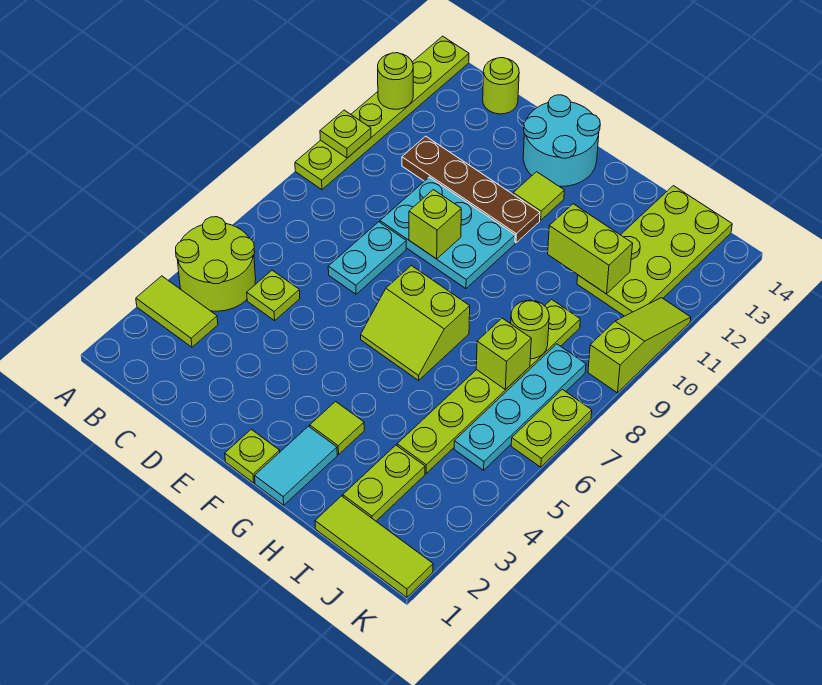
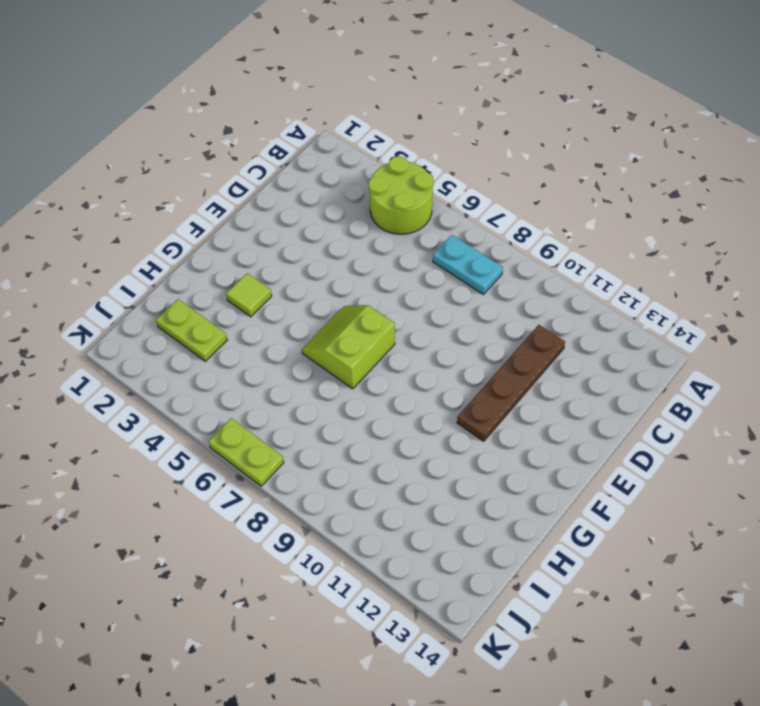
cyan plate B7:B8 level 1 -> cyan plate D7:D8 level 1
none -> lime tile A3:B3 level 1
none -> lime plate A9:A14 level 1
none -> lime plate C5 level 1

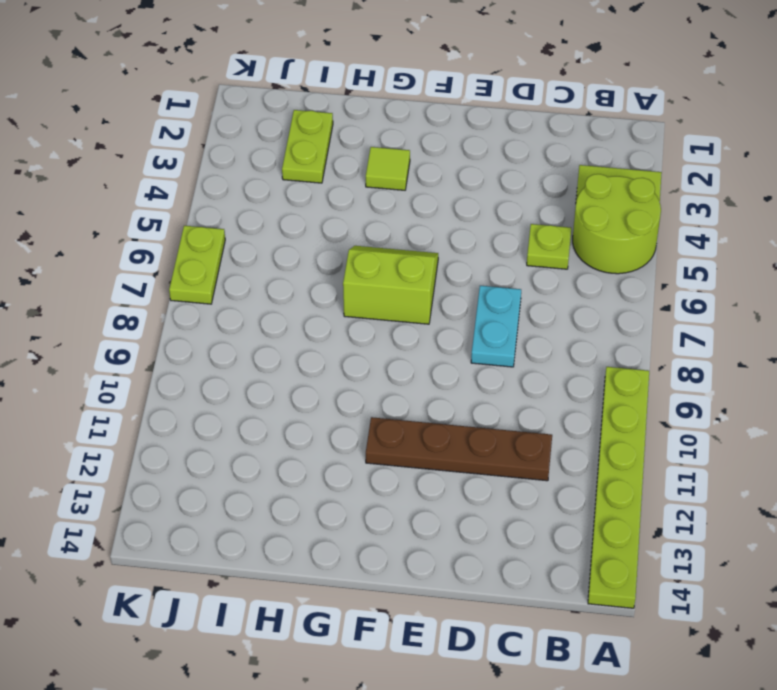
none -> lime round brick C14 level 1
none -> cyan plate D9:F10 level 1
none -> cyan round brick E13:F14 level 1

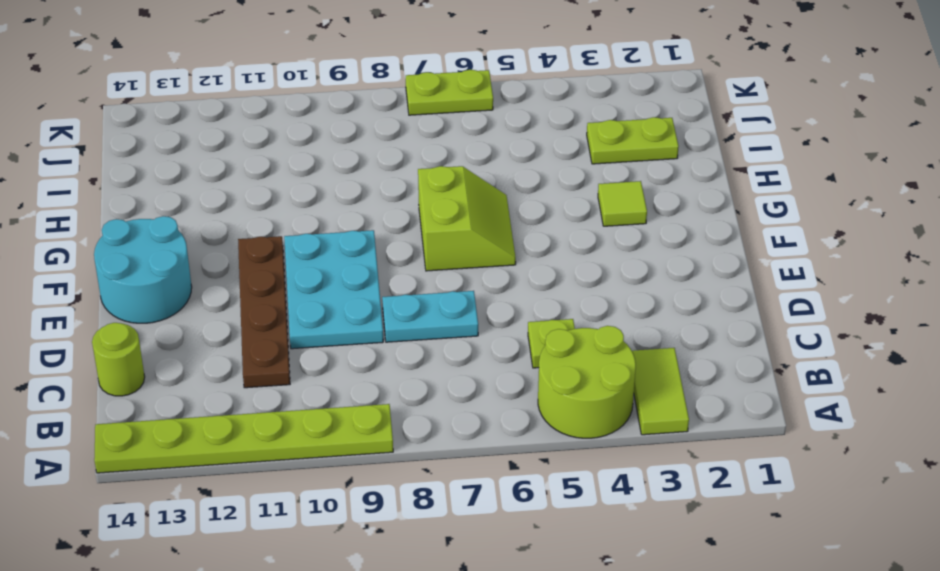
none -> lime plate F1 level 1
none -> lime tile F12 level 1
none -> cyan tile G1:G2 level 1

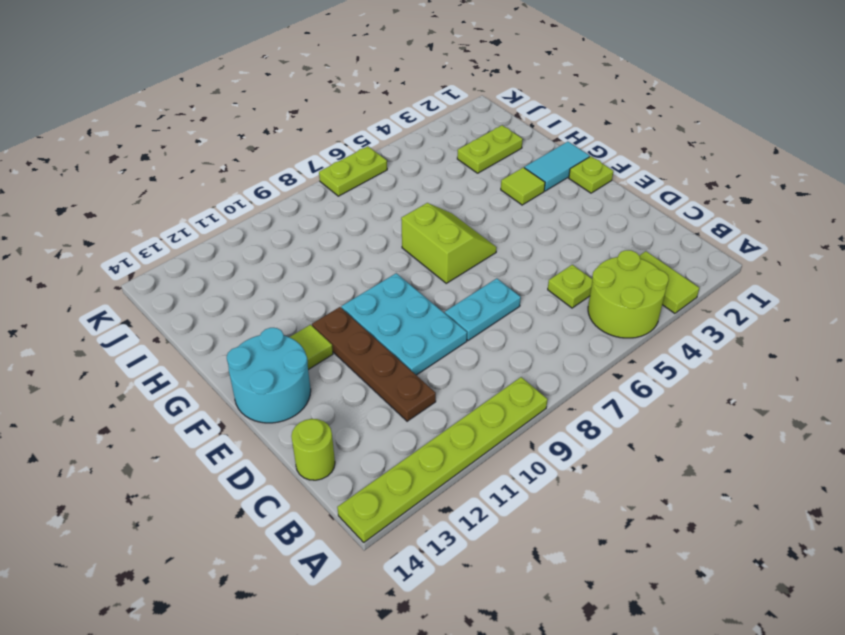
none -> lime tile I1:K1 level 1
none -> lime plate I4:I9 level 1
none -> lime plate I11:J14 level 1

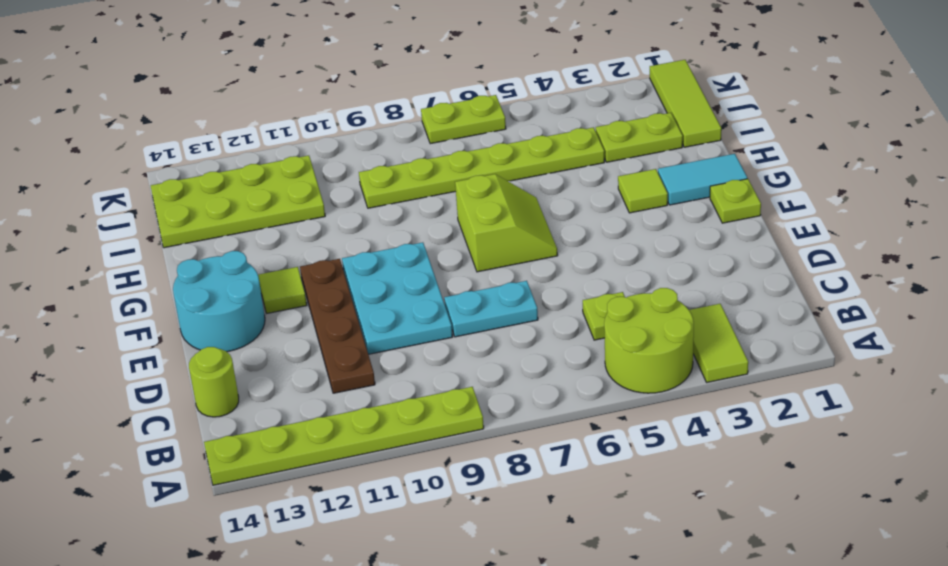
none -> cyan plate J5:J8 level 1
none -> lime slope K9:K11 level 1 top 9
none -> lime plate A10 level 2

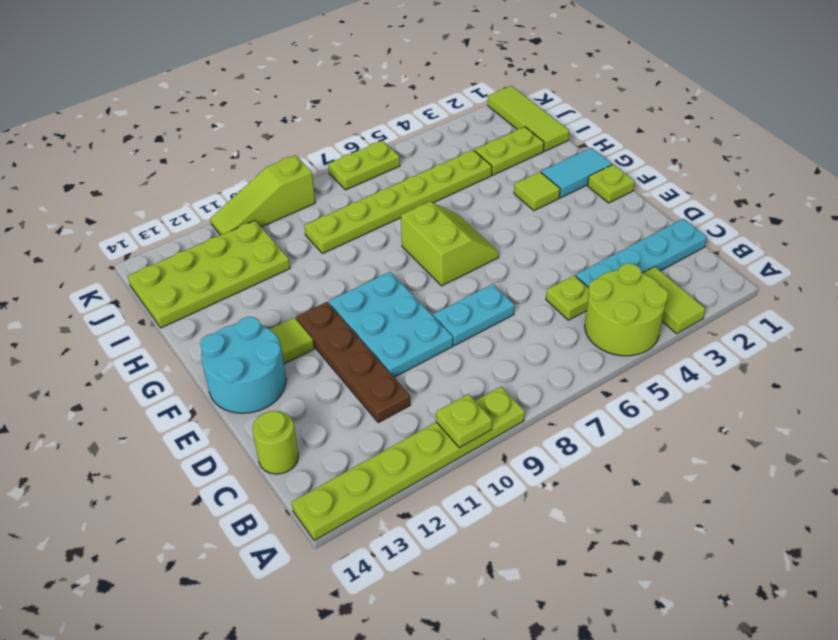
cyan plate C1:C4 level 1 -> cyan plate J5:J8 level 1
none -> lime round brick A12 level 2
none -> lime brick E9 level 2
none -> lime brick H11:I11 level 2

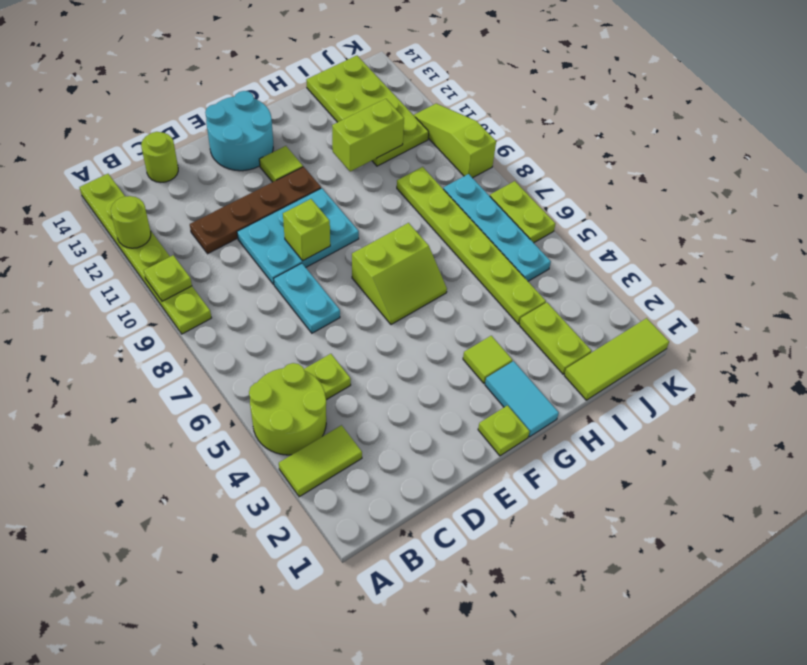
none -> lime brick I7 level 2
none -> lime round brick I8 level 2

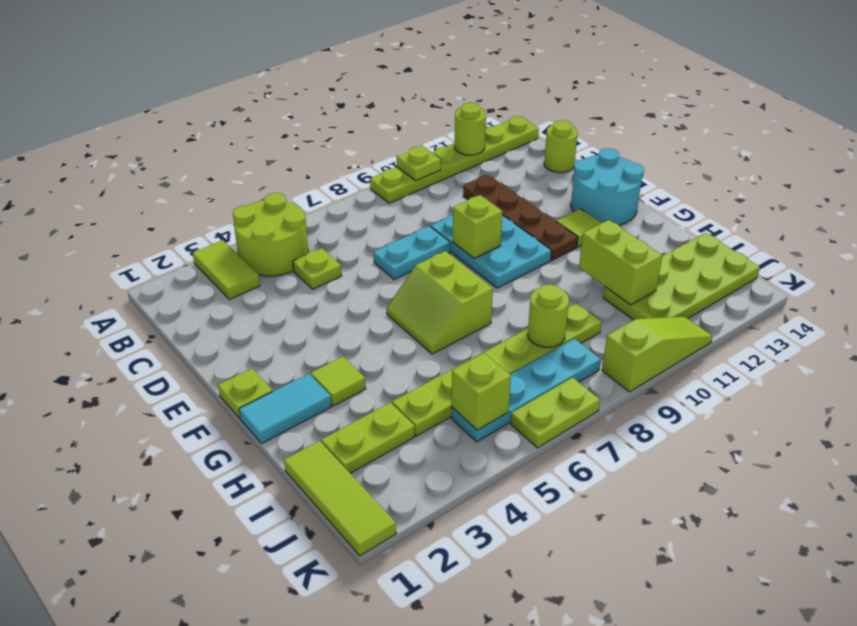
lime brick J5 level 2 -> lime brick I7 level 2

